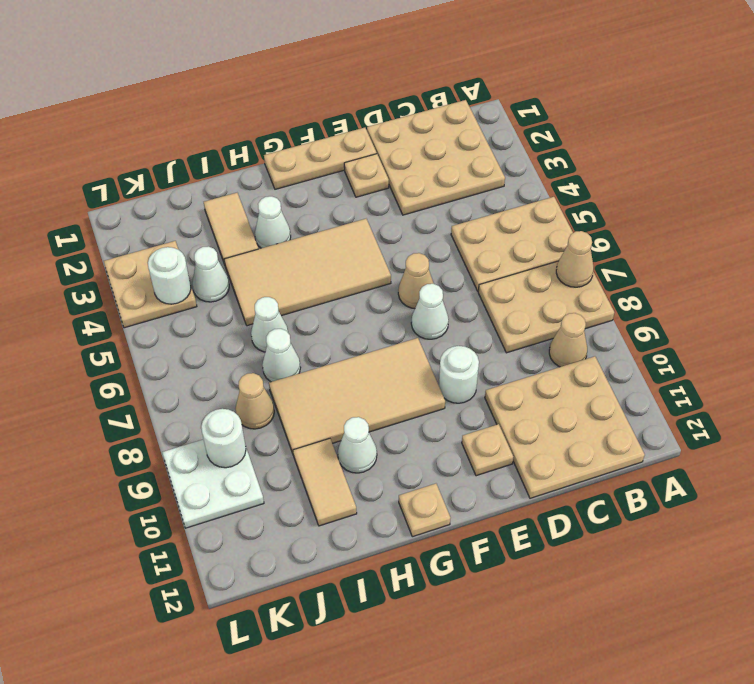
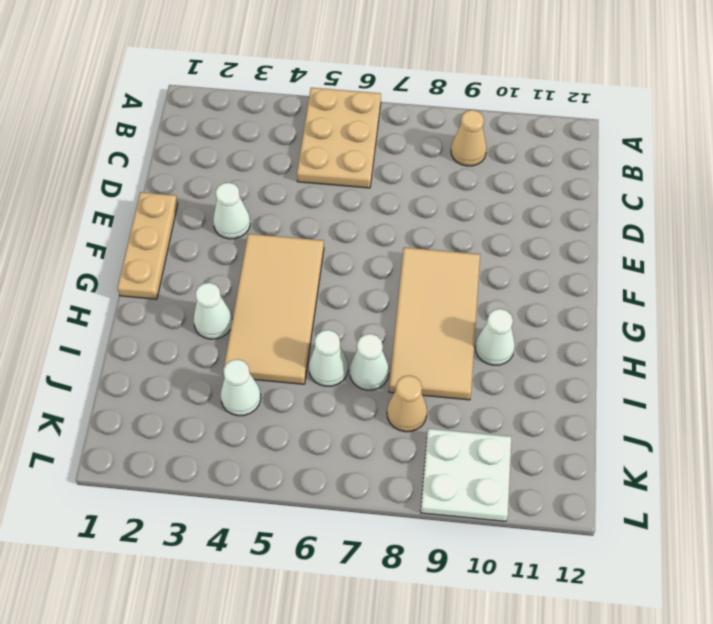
white cone E3 level 1 -> white cone E7 level 1
none -> tan plate A7:C8 level 1
none -> tan plate B1:D3 level 1
none -> tan plate B10:D12 level 1

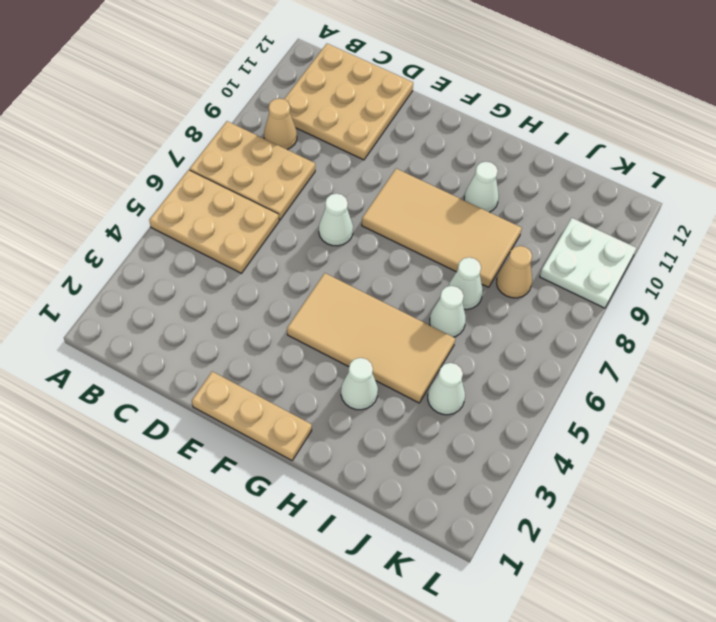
none -> tan plate B1:D3 level 1
none -> tan plate E2 level 1
none -> tan cone E6 level 1

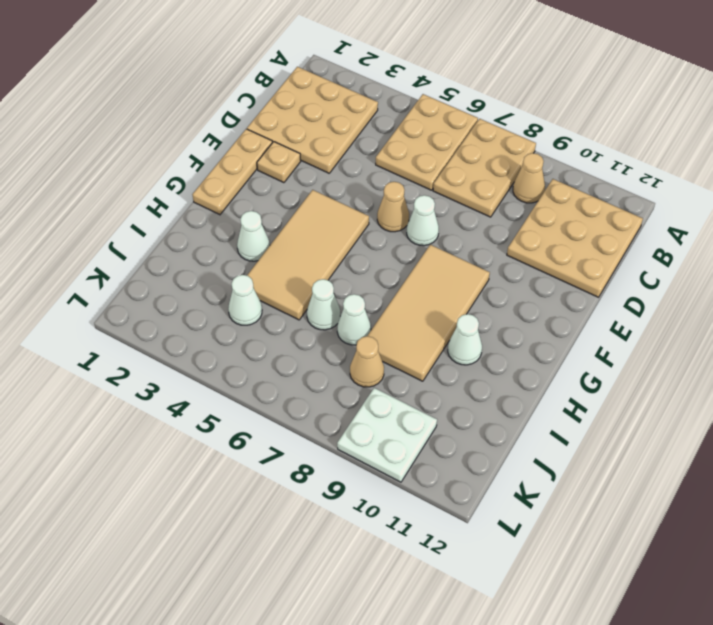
none -> white round brick E9 level 1
none -> tan plate E11 level 1
none -> tan plate G12 level 1

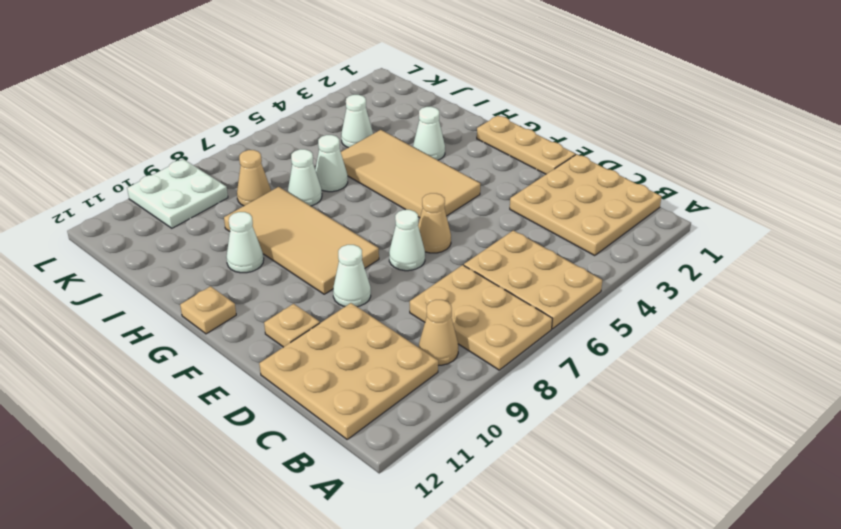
white cone E9 level 1 -> white round brick E9 level 1
none -> tan plate E2 level 1
none -> tan tile I2:I3 level 1
none -> tan tile I10:I11 level 1

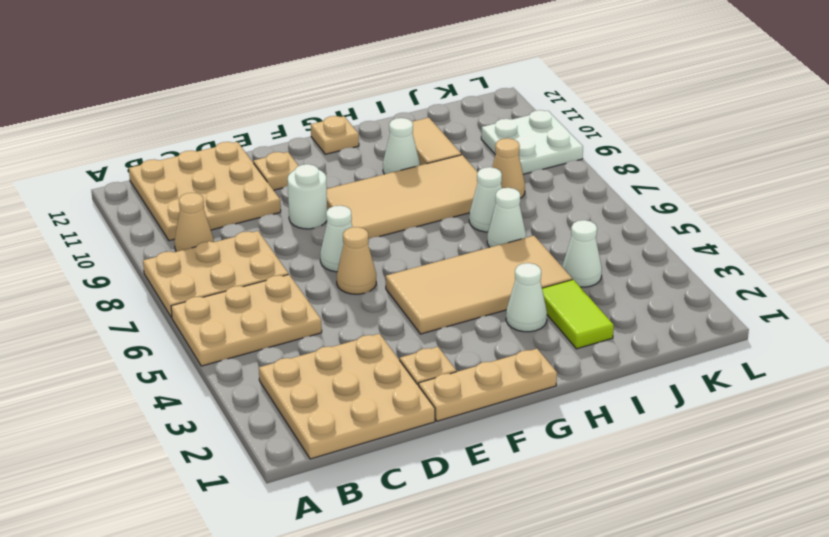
lime tile I2:I3 level 1 -> tan tile I2:I3 level 1
none -> tan plate K3:L4 level 1
none -> tan cone A7 level 2
none -> white round brick K4 level 2

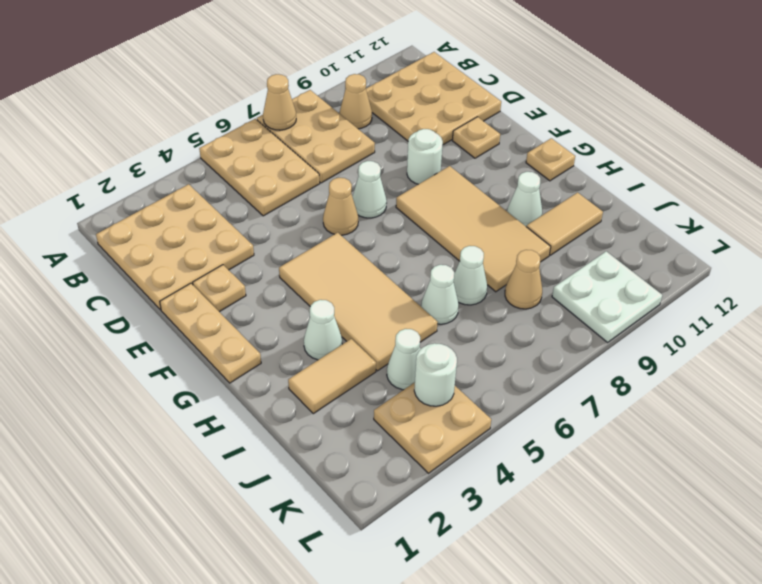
none -> white round brick K9 level 2

